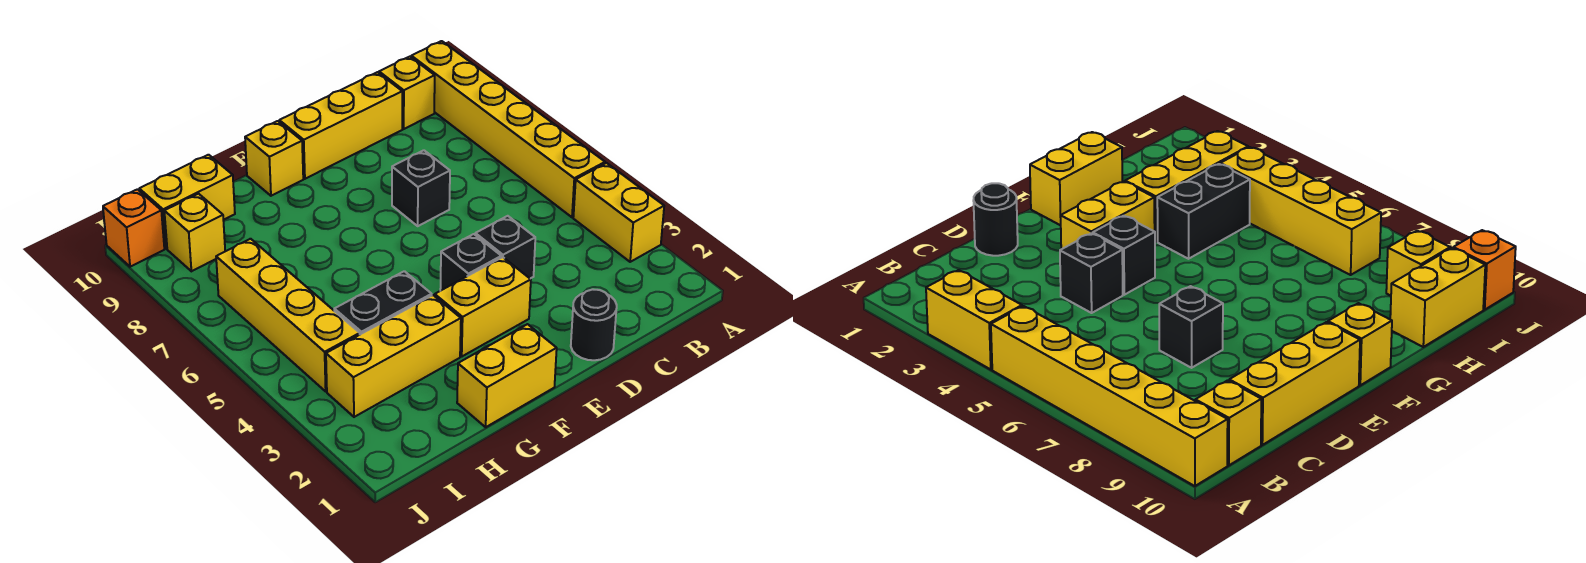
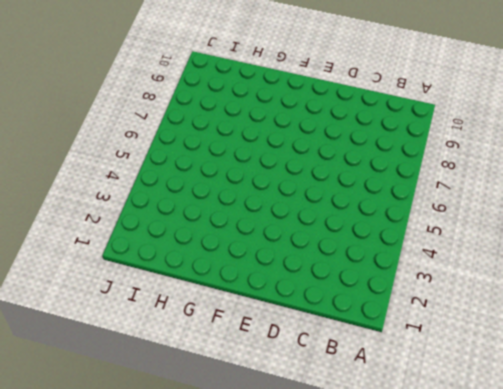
none -> yellow brick A3:A4 level 1
none -> yellow brick A5:A10 level 1
none -> yellow brick B10 level 1

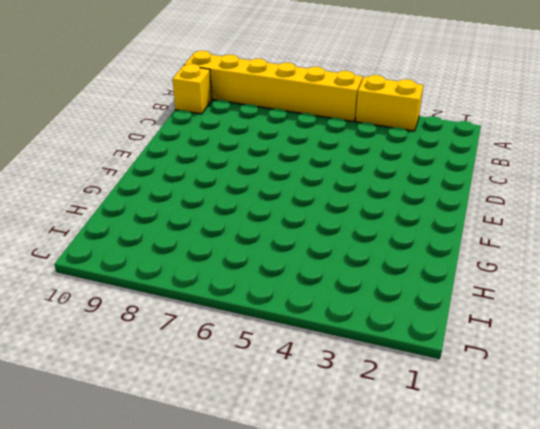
none -> yellow brick C10:E10 level 1
none -> black round brick D1 level 1
none -> black brick D4 level 1

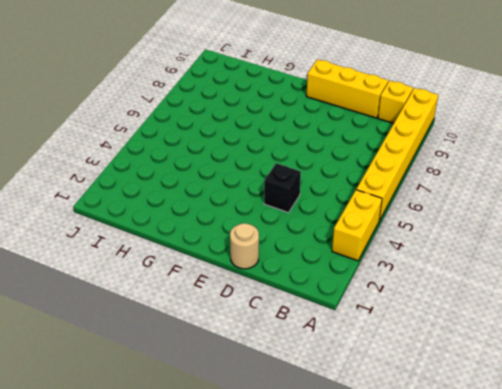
tan round brick D1 level 1 -> black round brick D1 level 1
none -> black brick D7 level 1
none -> yellow brick E3:F3 level 1
none -> black brick E4 level 1

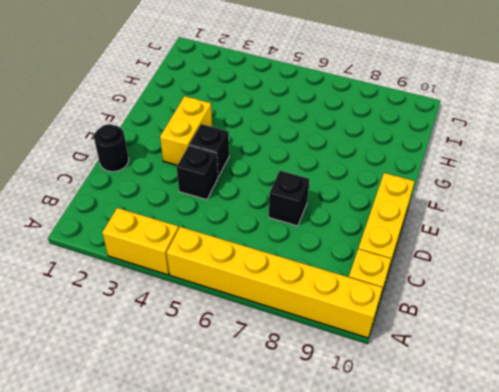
none -> yellow brick F1:G1 level 1
none -> yellow brick F10 level 1
none -> yellow brick G3:I3 level 1

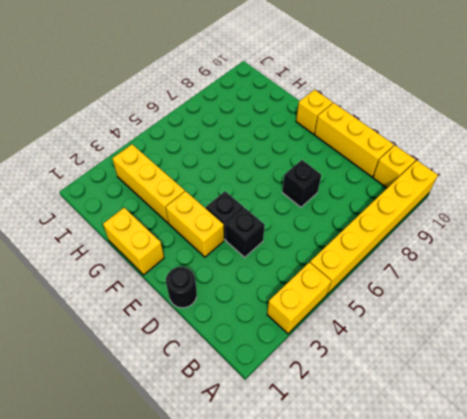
none -> black brick G4:H4 level 1
none -> yellow brick H10:I10 level 1
none -> yellow brick I4:I7 level 1

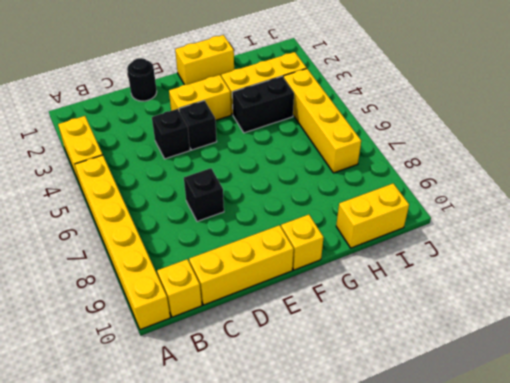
none -> yellow brick I9 level 1
none -> orange brick J10 level 1

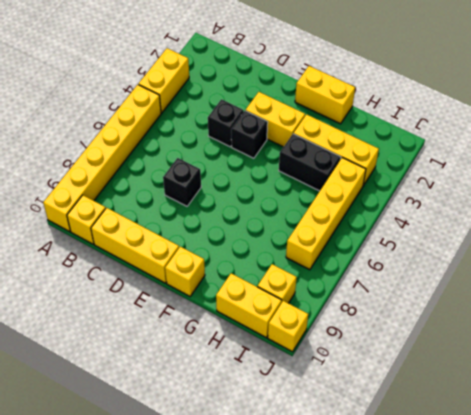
yellow brick J10 level 1 -> orange brick J10 level 1
none -> black round brick D1 level 1

